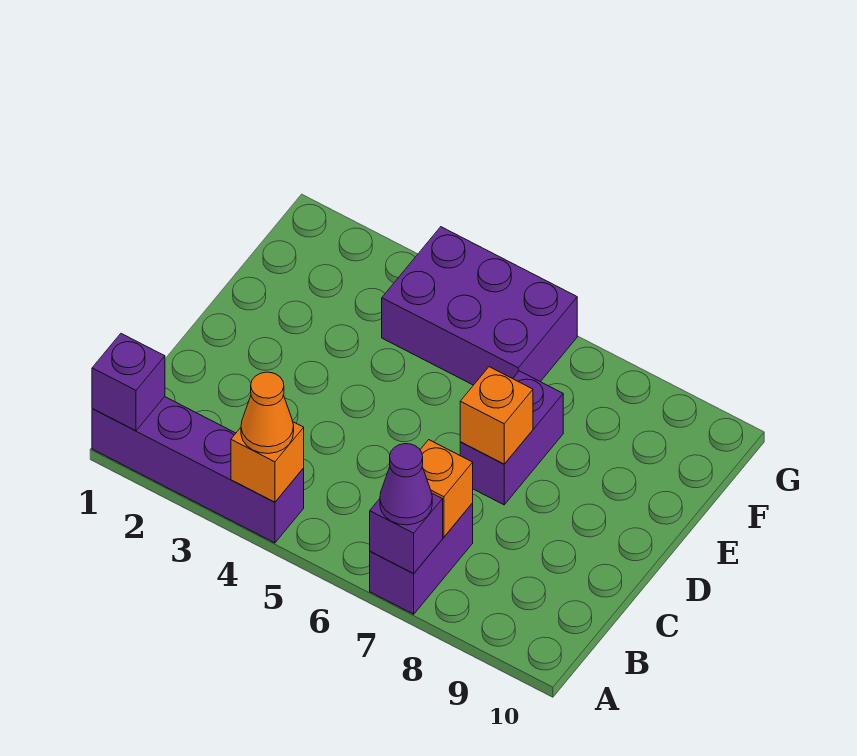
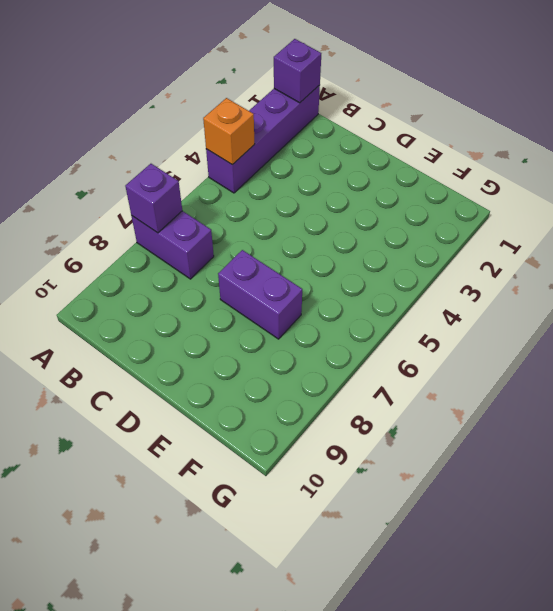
none -> purple brick F4:G6 level 1
none -> orange brick B7 level 2

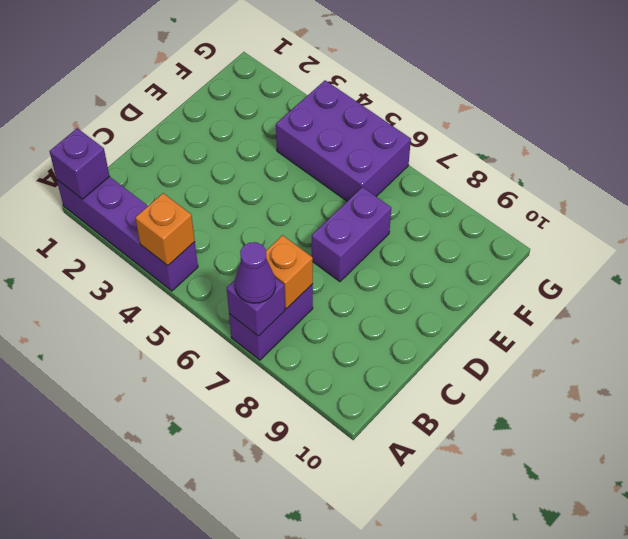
none -> orange brick D7 level 2
none -> orange cone A4 level 3

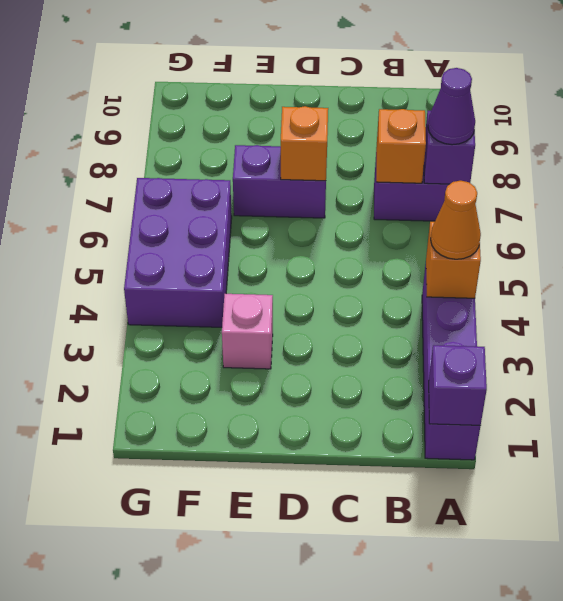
pink brick E3 level 1 -> none

